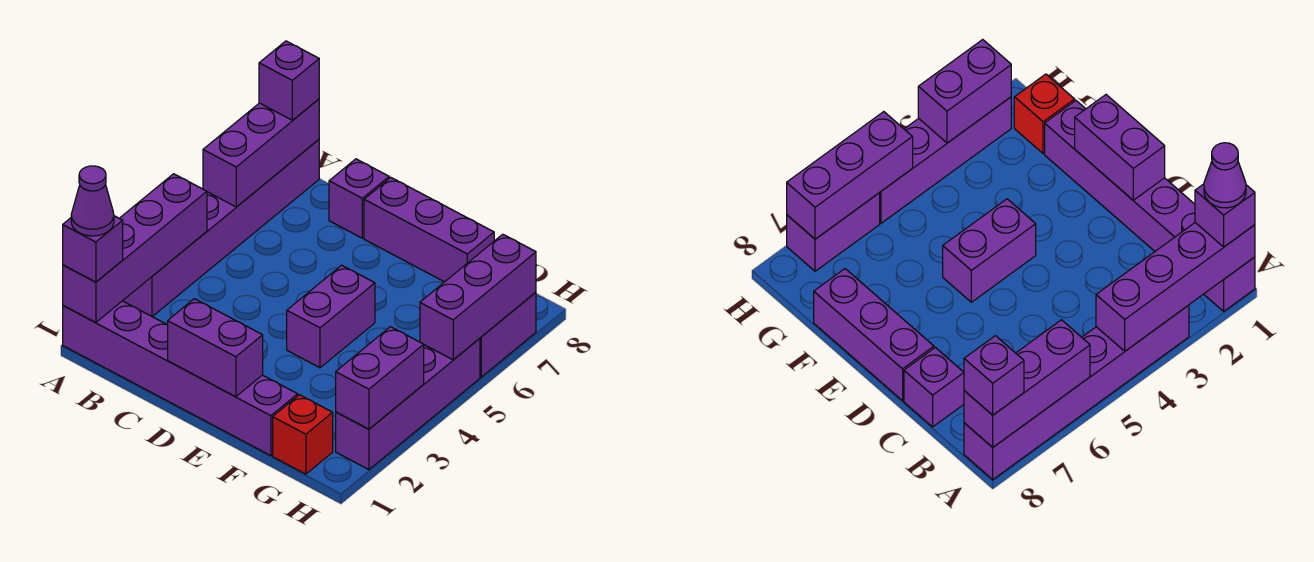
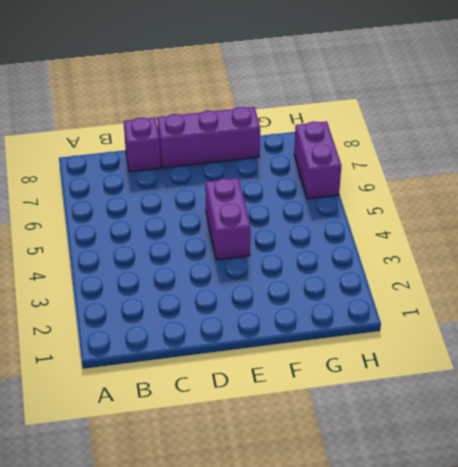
none -> purple brick A1:F1 level 1
none -> purple brick A3:A8 level 1
none -> red brick G1 level 1

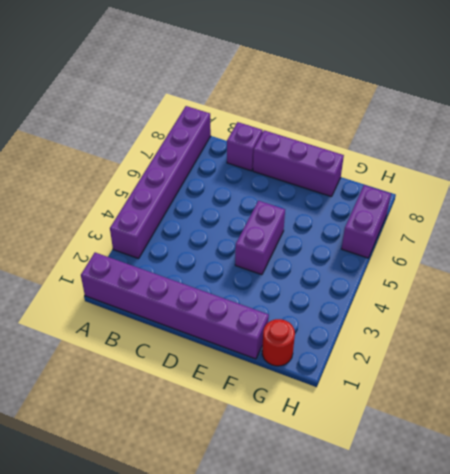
red round brick G1 level 1 -> red brick G1 level 1
none -> purple brick H2:H5 level 1
none -> purple brick A1:A4 level 2
none -> purple brick A6:A8 level 2

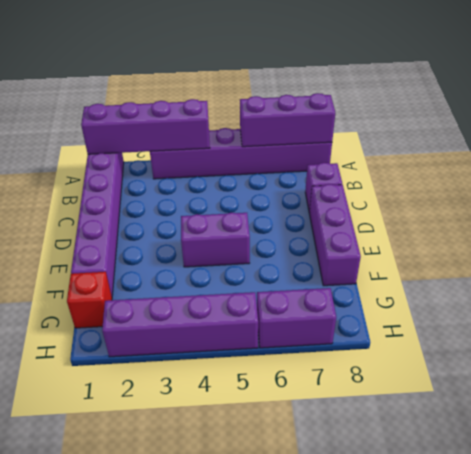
none -> purple brick D1:E1 level 2
none -> purple brick H2:H3 level 2
none -> purple brick H5:H7 level 2

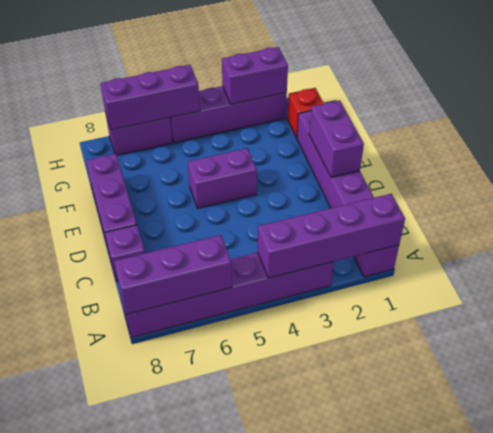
none -> purple brick A1 level 3
none -> purple brick A8 level 3
none -> purple cone A1 level 4

